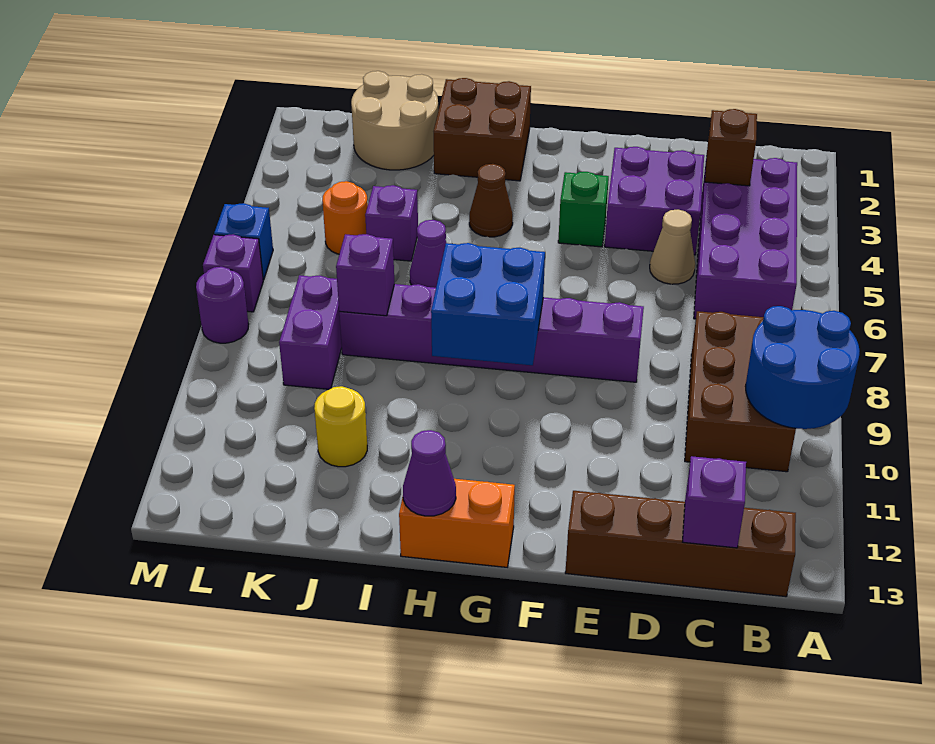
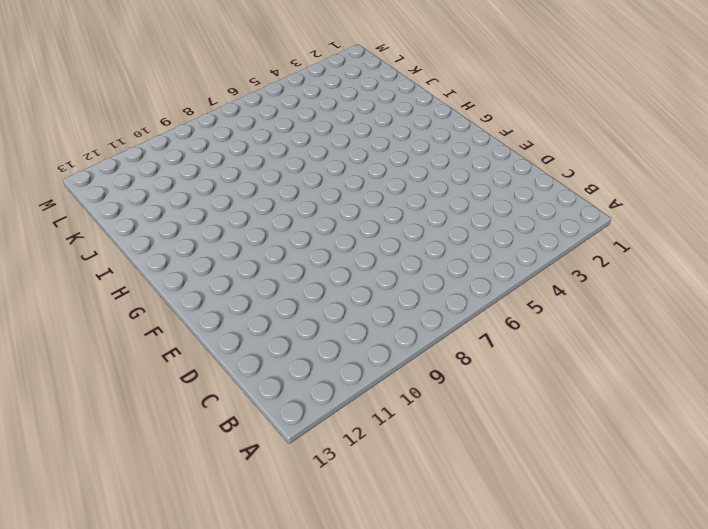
none -> purple brick B3:C6 level 1
none -> brown brick B8:C10 level 1
none -> brown brick B13:E13 level 1

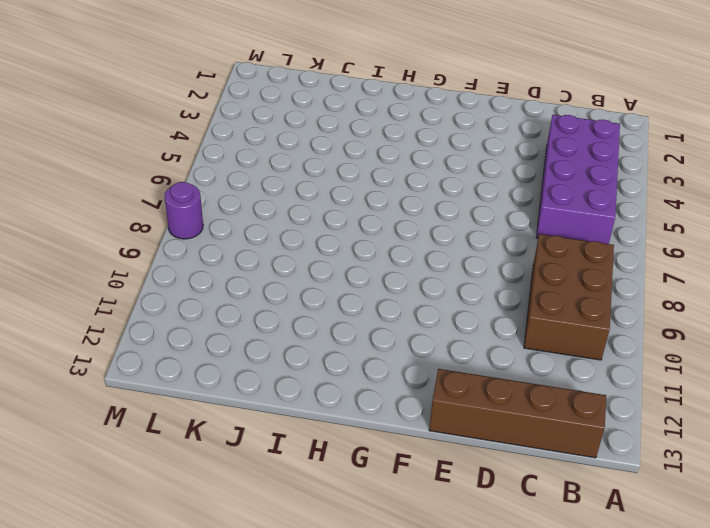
none -> purple brick D3:E4 level 1
none -> tan cone D5 level 1
none -> purple brick E8:J8 level 1

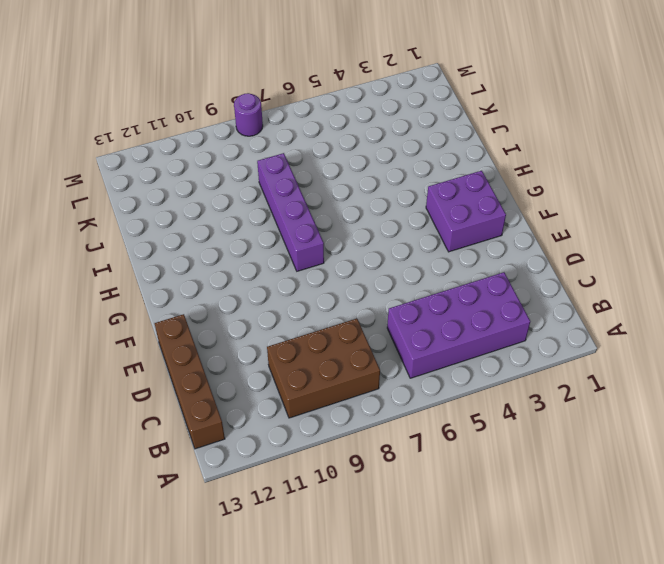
purple brick F2:G3 level 1 -> purple brick D3:E4 level 1
purple brick G8:J8 level 1 -> purple brick E8:J8 level 1
none -> tan cone D5 level 1
none -> green brick F4 level 1
none -> orange brick G13:H13 level 1

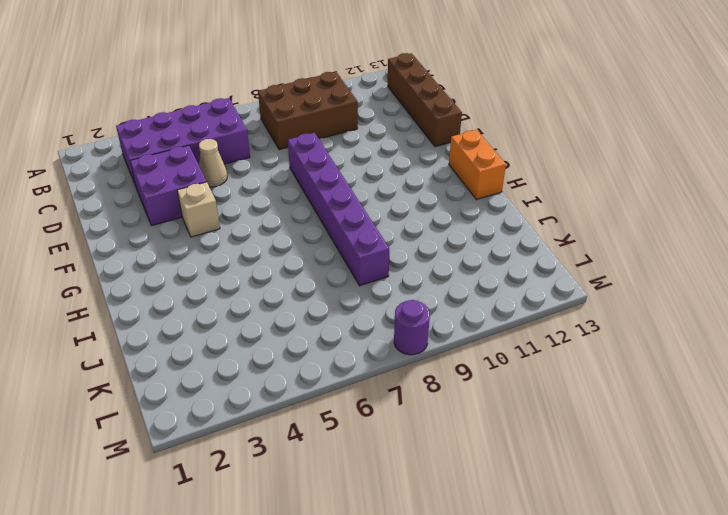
tan brick F4 level 1 -> green brick F4 level 1
none -> brown brick H1:I2 level 1
none -> brown cone H4 level 1
none -> purple cone I6 level 1

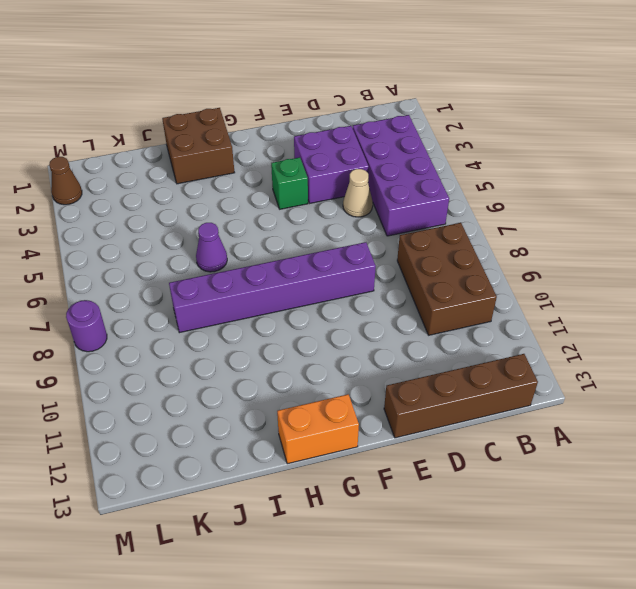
brown cone M2 level 1 -> brown cone H4 level 1
none -> tan round brick J1:K2 level 1
none -> purple brick J5 level 1
none -> yellow round brick J11 level 1

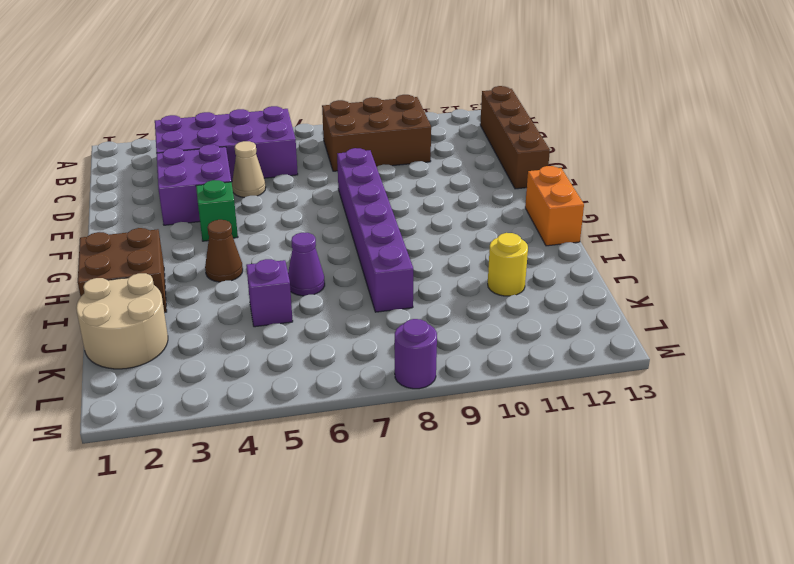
none -> orange round brick K5 level 1
none -> purple brick K8:K9 level 1
none -> blue brick M6 level 1

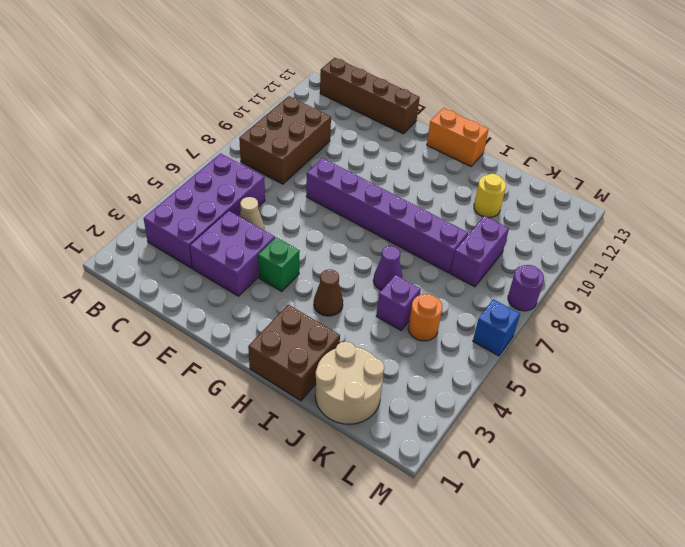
none -> purple brick M7 level 1
none -> blue round brick A9:B10 level 2
none -> brown brick C3 level 2

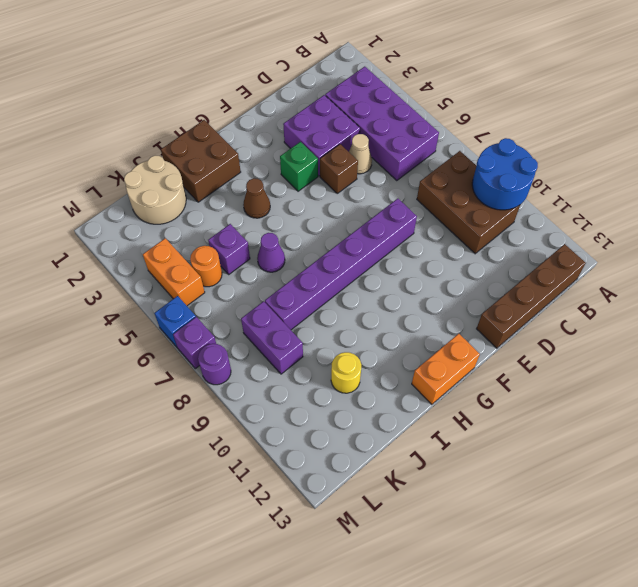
brown brick E5 level 1 -> brown brick C3 level 2
orange brick L4:L5 level 1 -> none
none -> purple brick C13 level 2
none -> blue brick G8:H9 level 2
none -> purple cone H13 level 2

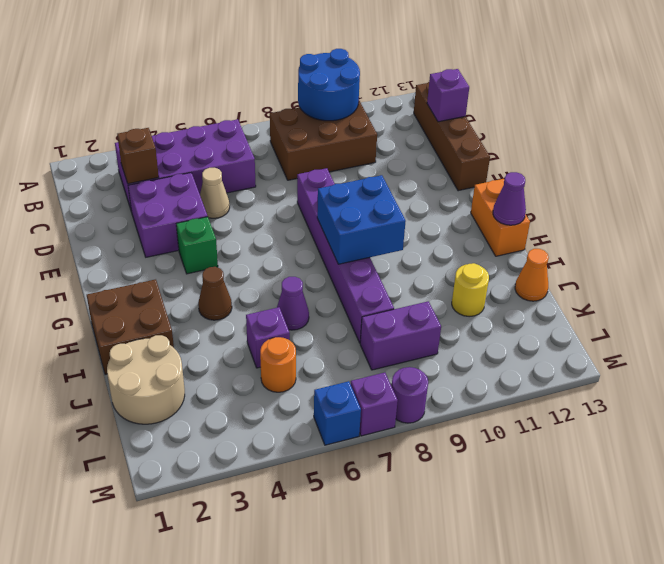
orange cone J13 level 1 -> none
none -> purple brick J8 level 2

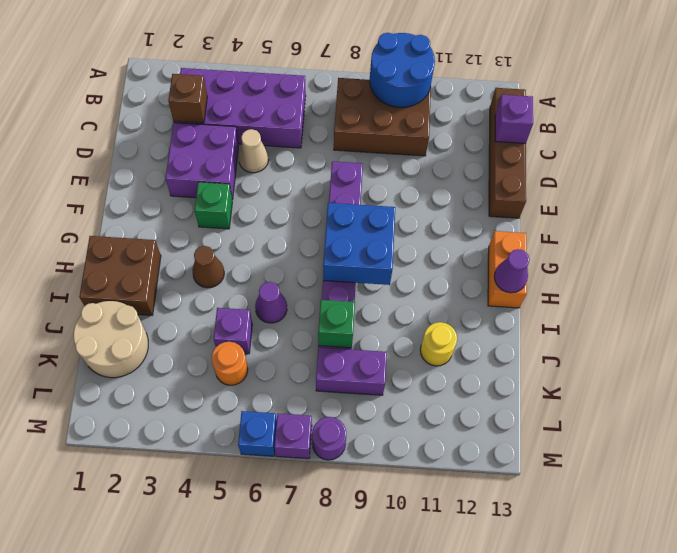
green brick J8 level 2 -> purple brick J8 level 2

